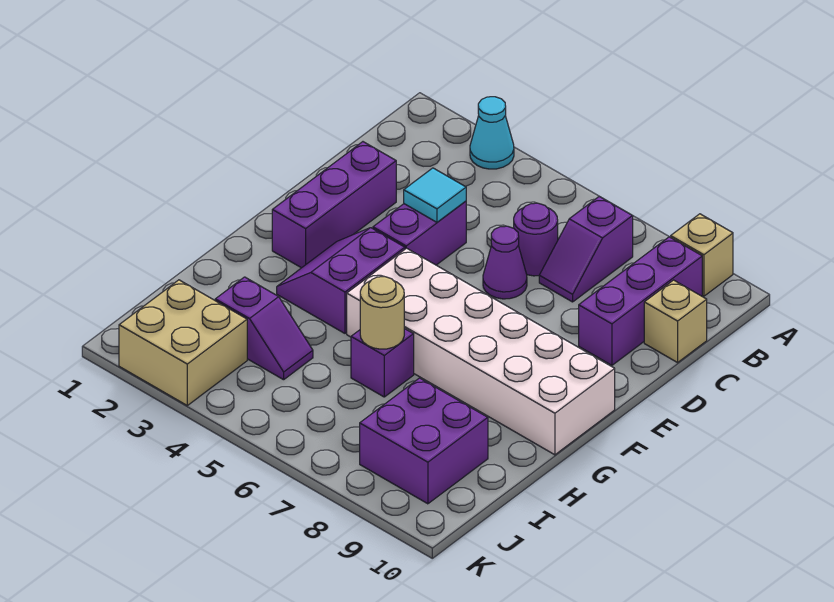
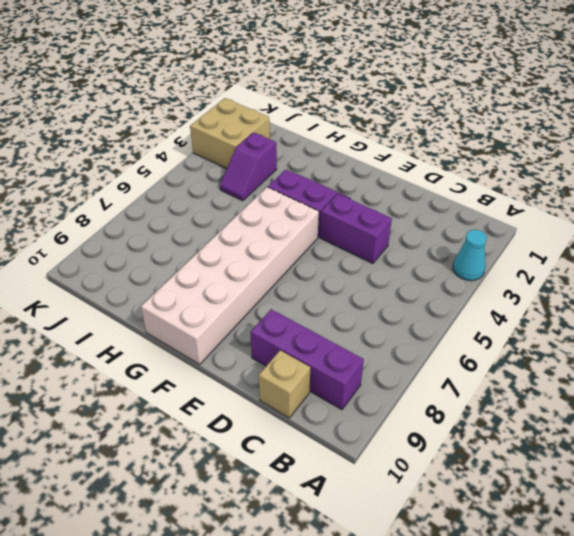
none -> tan brick A9 level 1
none -> purple slope B7:C7 level 1 top B
none -> purple round brick C6 level 1

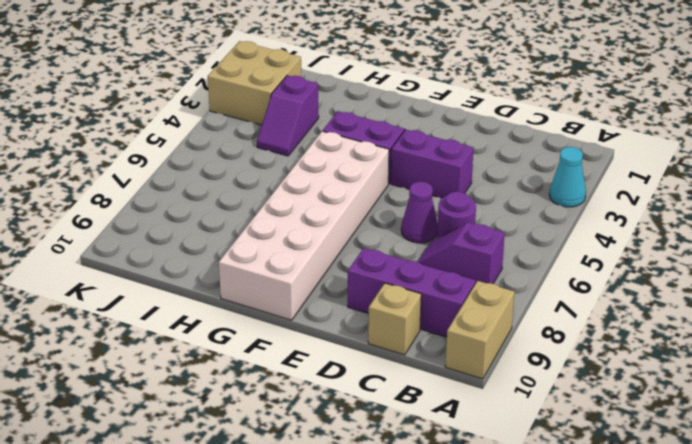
tan brick A9:A10 level 1 -> tan brick A9 level 1
none -> purple brick D2:F2 level 1
none -> purple brick H6 level 1
none -> purple brick I8:J9 level 1

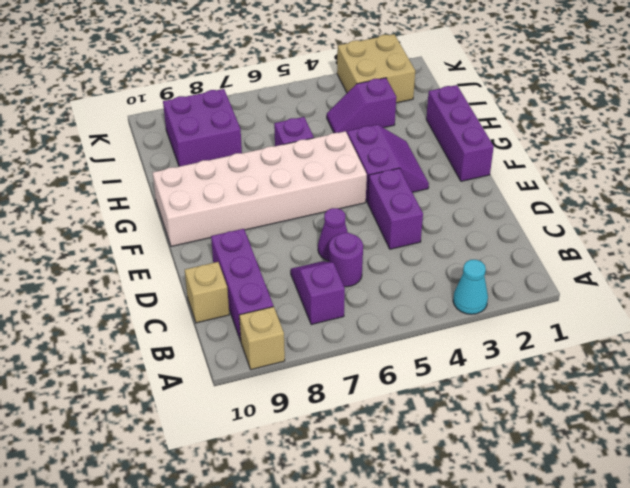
purple brick F1:H1 level 1 -> purple brick D2:F2 level 1
none -> cyan tile D4 level 2
none -> tan round brick H6 level 2

